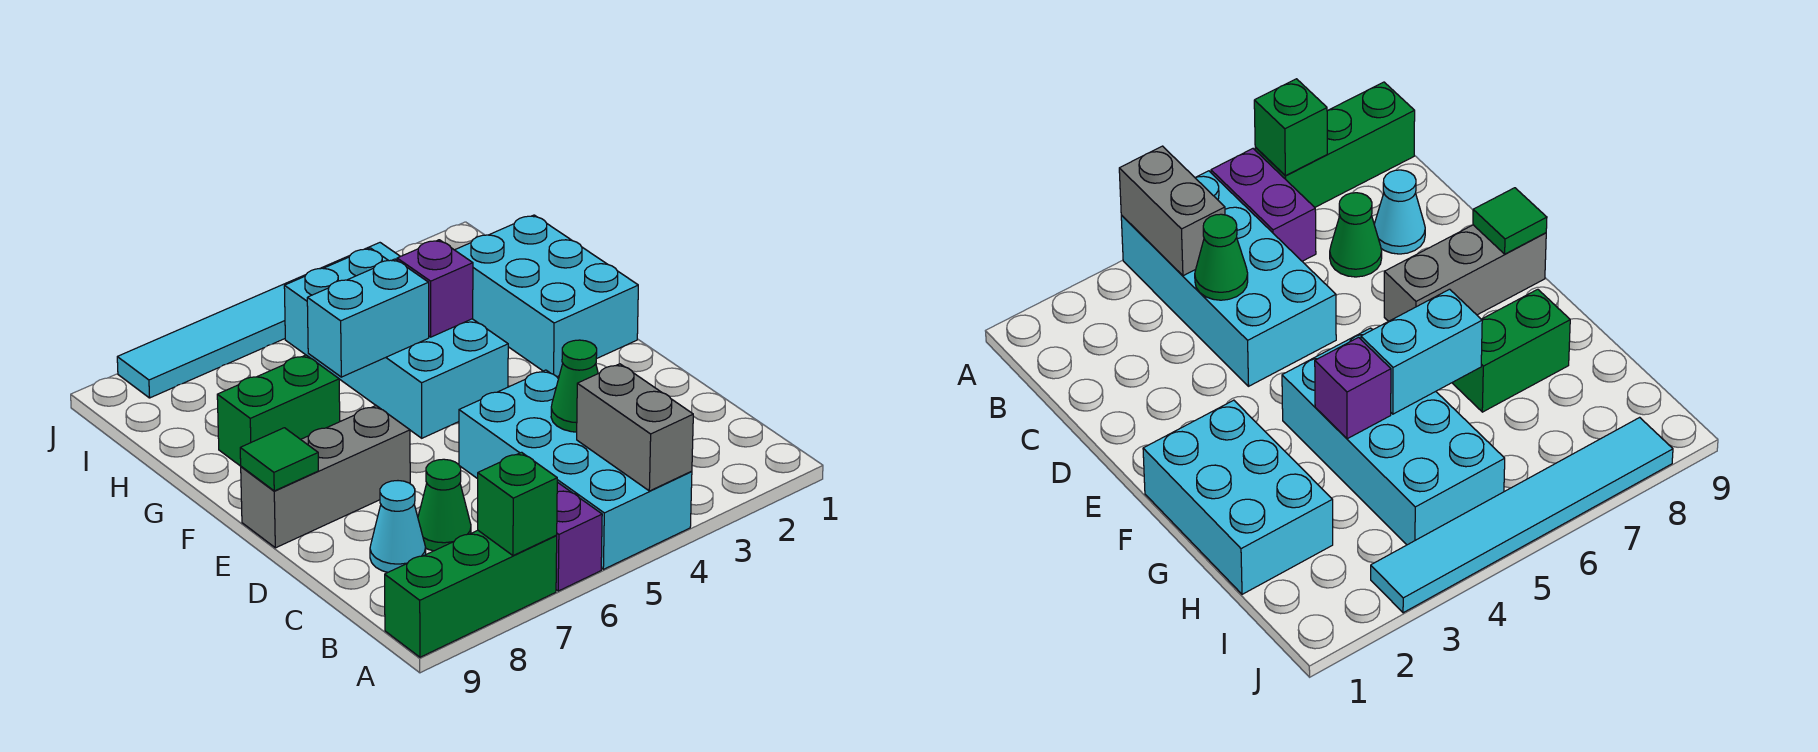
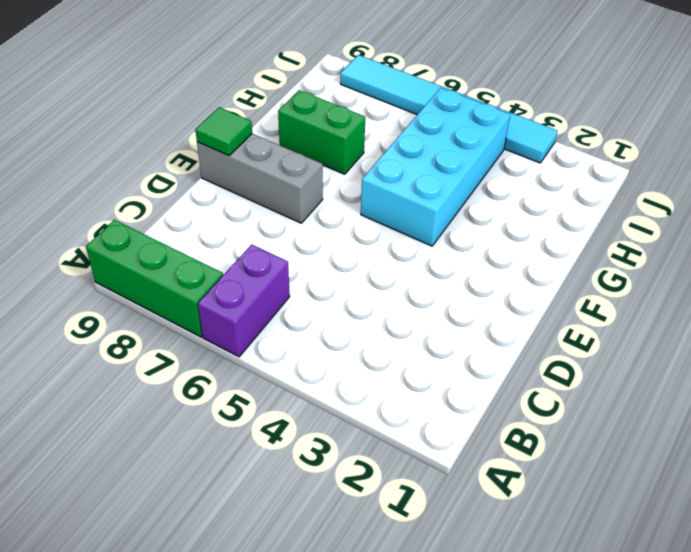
none -> cyan brick A4:D5 level 1
none -> green cone C7 level 1
none -> cyan cone C8 level 1

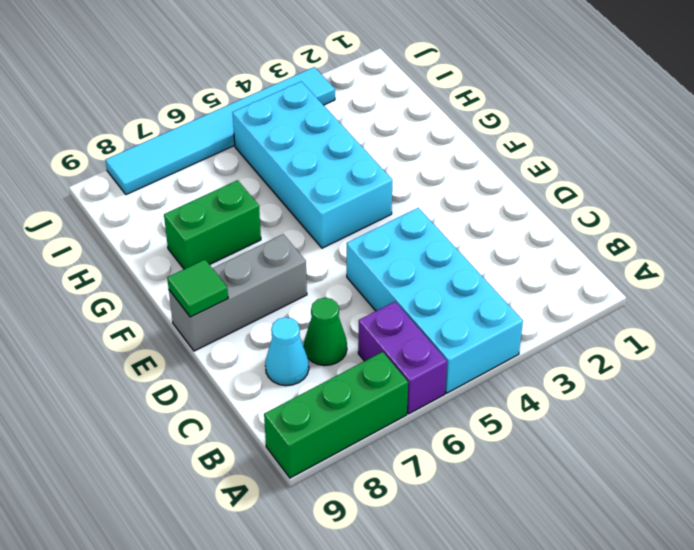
none -> cyan brick F1:H2 level 1
none -> grey brick A4:B4 level 2
none -> green brick A7 level 2

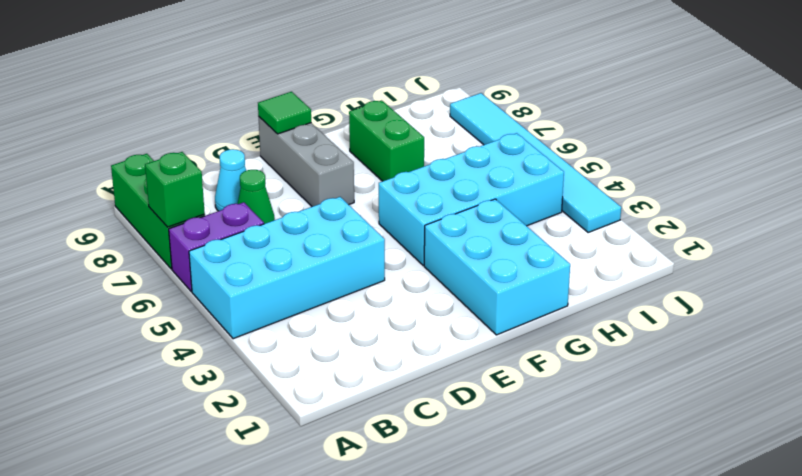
cyan brick F1:G3 level 1 -> cyan brick F1:H2 level 1
none -> grey brick A4:B4 level 2
none -> green cone C4 level 2
none -> purple brick G4 level 2

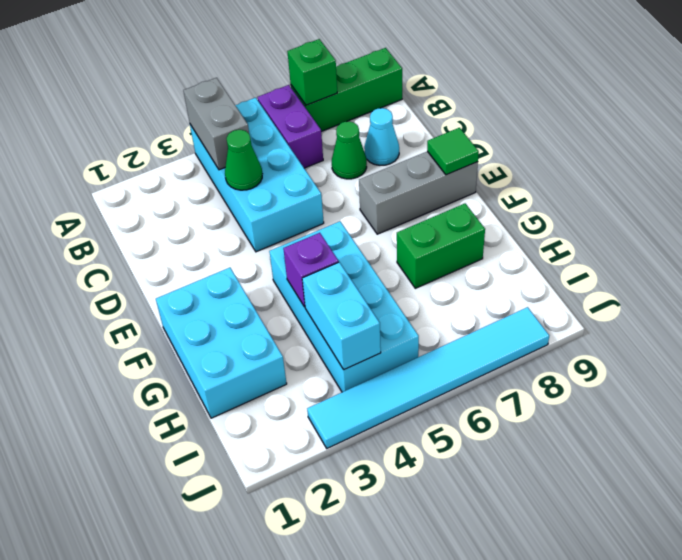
cyan brick H4:I4 level 2 -> cyan brick G5:G6 level 2

